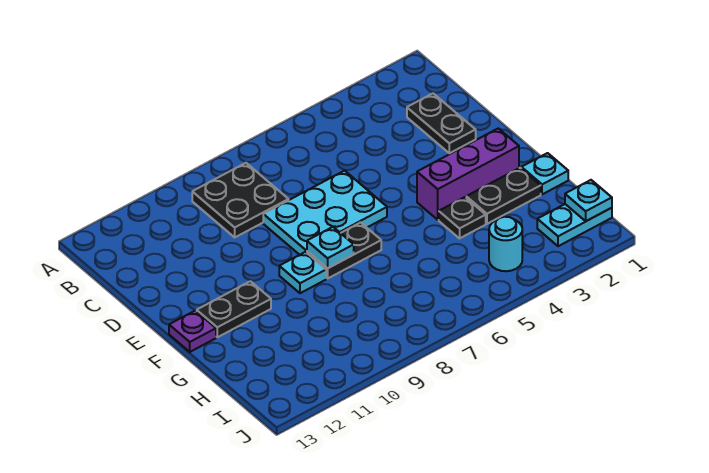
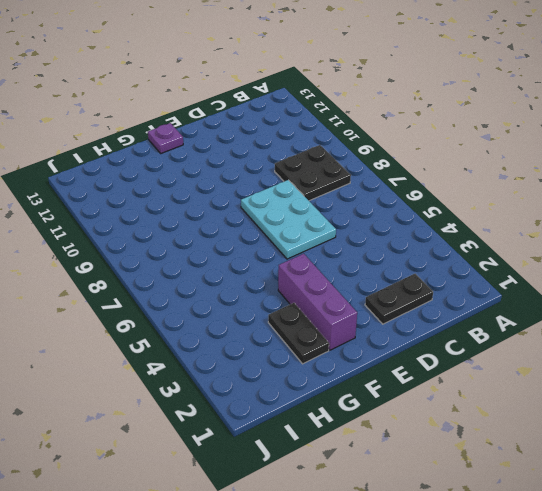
none -> black plate F7:F8 level 1
none -> cyan plate F9 level 1
none -> black plate F11:F12 level 1

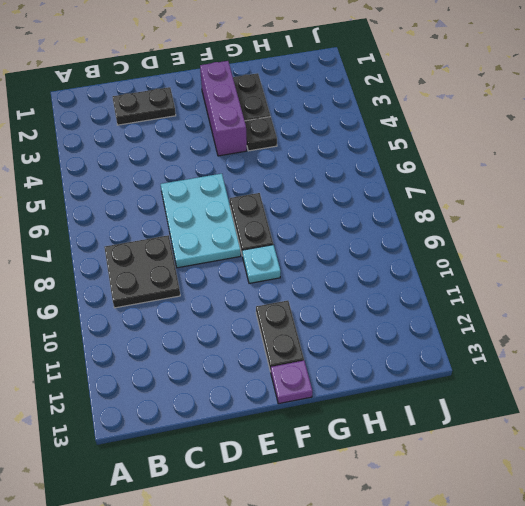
none -> cyan plate G1 level 1
none -> cyan plate I1:I2 level 1
none -> cyan round brick I4 level 1

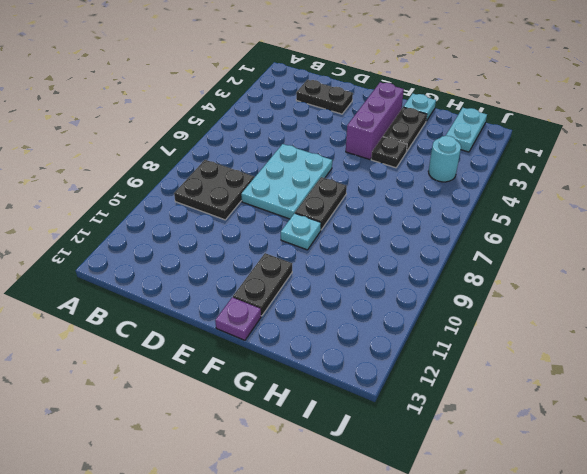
none -> cyan plate F8 level 2
none -> cyan plate I1 level 2

